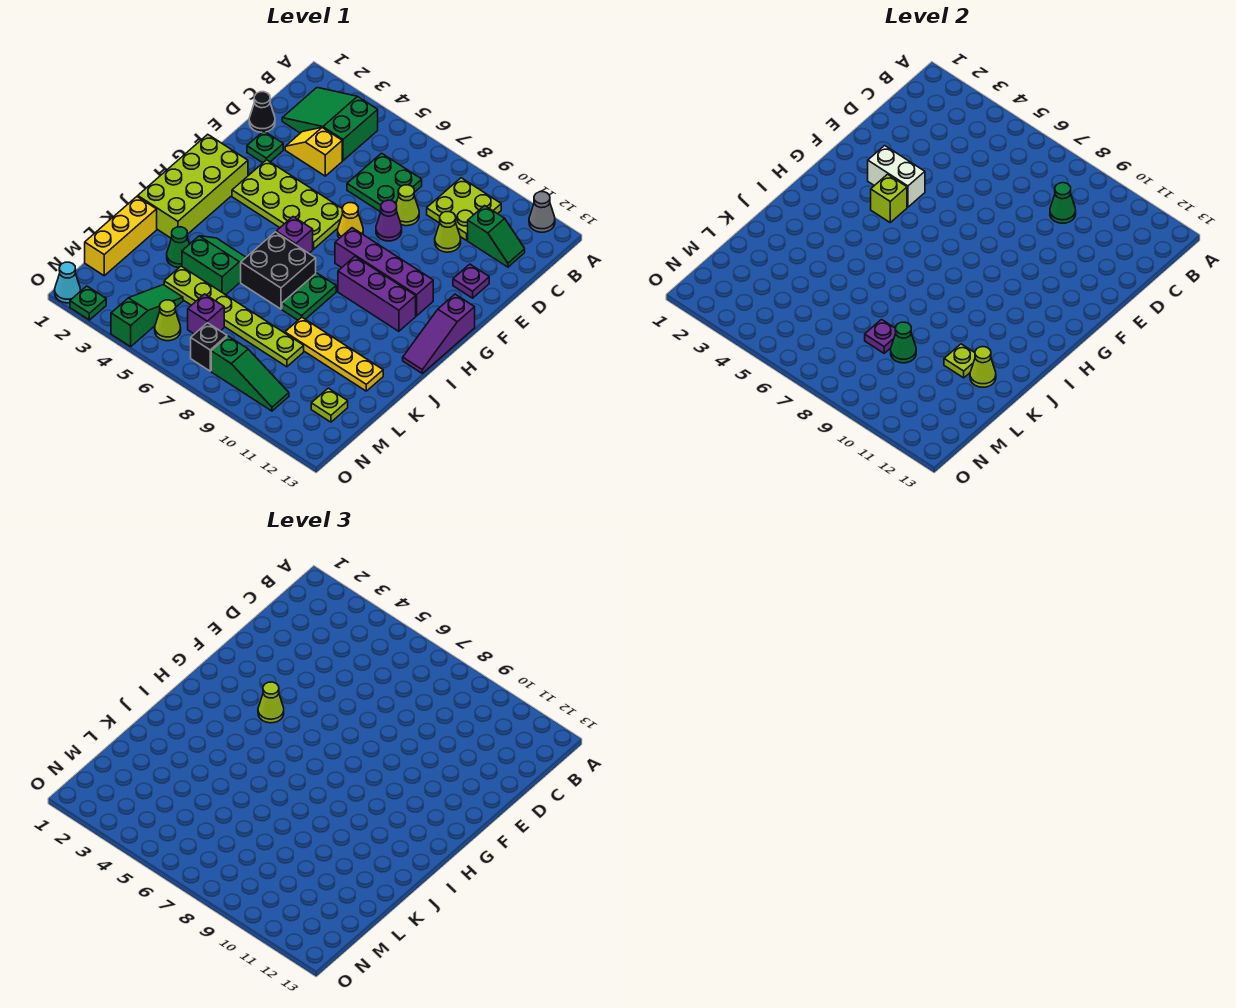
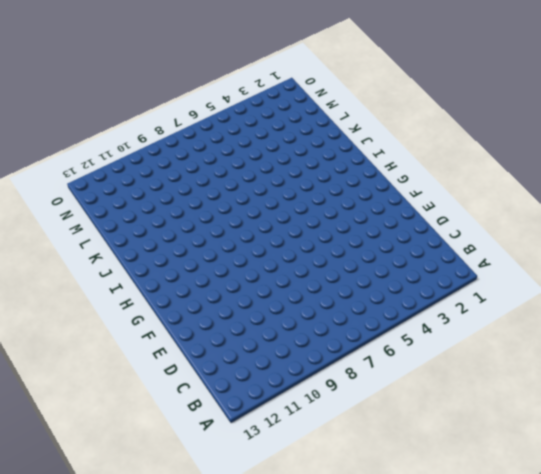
none -> grey cone A12 level 1
none -> green slope B2:C4 level 1 top 4
none -> lime plate B9:C10 level 1
none -> green plate C6:D7 level 1

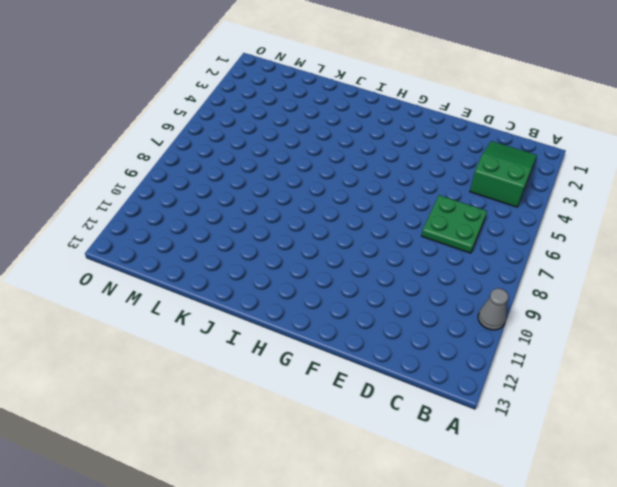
grey cone A10 level 1 -> grey cone A12 level 1
none -> lime plate B9:C10 level 1
none -> green slope C11:C12 level 1 top 11
none -> black cone D1 level 1
none -> yellow slope D3:D4 level 1 top 4

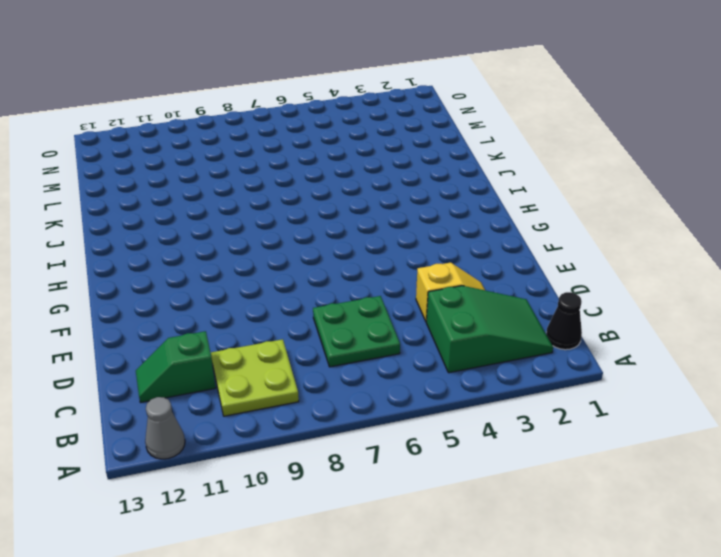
black cone B1 level 1 -> black cone D1 level 1
none -> lime cone D8 level 1
none -> lime cone D10 level 1
none -> green plate E2 level 1
none -> purple cone E8 level 1

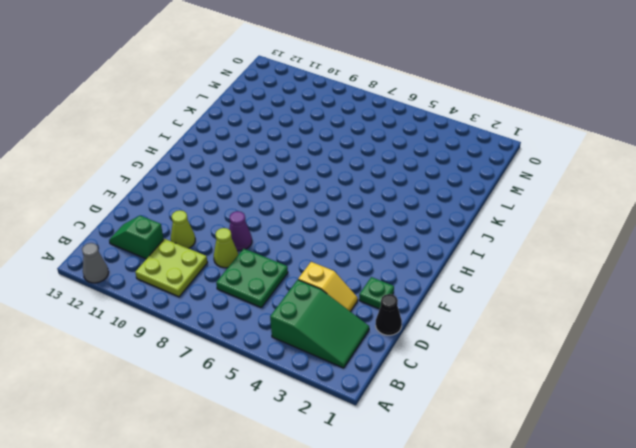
none -> purple plate E12 level 1
none -> lime plate F3:G6 level 1
none -> yellow cone F7 level 1
none -> lime brick G1:J2 level 1

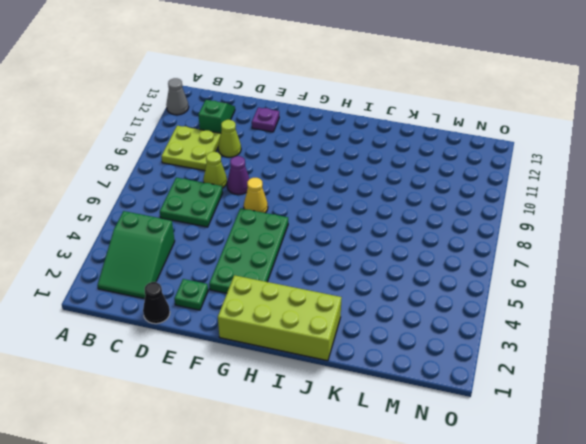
green plate F3:G6 level 1 -> lime plate F3:G6 level 1
none -> yellow slope D3:D4 level 1 top 4
none -> purple brick G8:G11 level 1
none -> purple slope G13:I13 level 1 top G
none -> purple brick H6 level 1

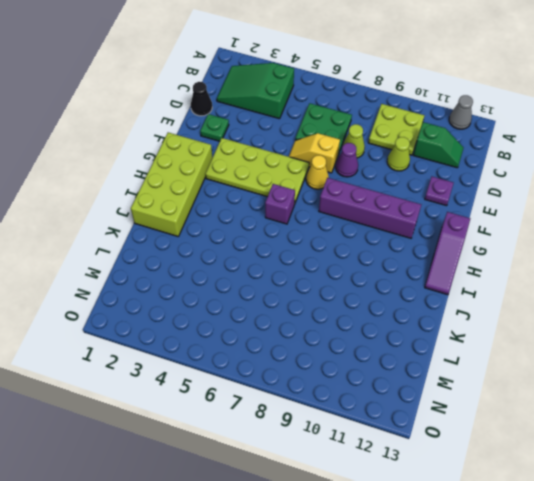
yellow slope E6:E7 level 1 top 7 -> yellow slope D3:D4 level 1 top 4
none -> purple brick H9:H11 level 1
none -> black brick I6:J7 level 1
none -> green plate I8:J8 level 1
none -> green slope J4:K5 level 1 top K

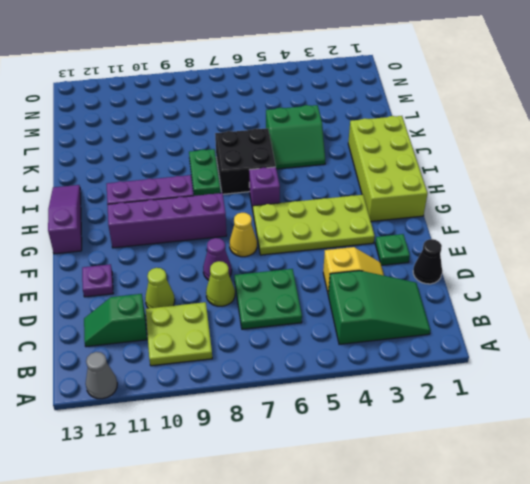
none -> yellow brick K1:M1 level 1
none -> green cone K3 level 1
none -> yellow plate K9:K12 level 1
none -> lime plate L4:L9 level 1

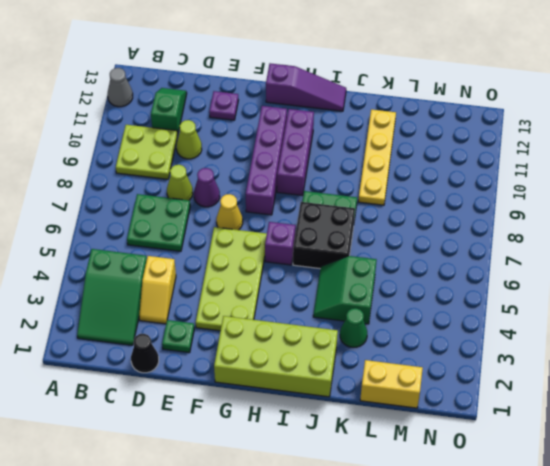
yellow brick L1:M1 level 1 -> yellow brick K1:M1 level 1
none -> lime plate L4:L9 level 1
none -> green slope M4:O4 level 1 top O
none -> purple brick M6 level 1
none -> lime plate M12 level 1

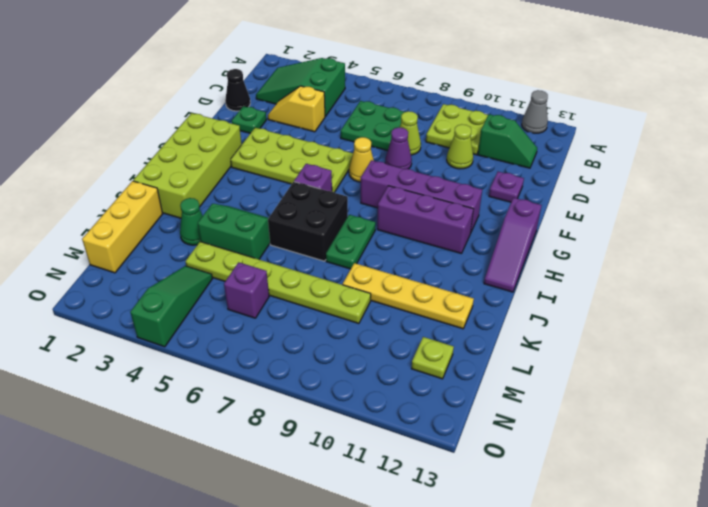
none -> lime cone N5 level 1
none -> black brick N7 level 1
none -> green slope N8:N10 level 1 top 8
none -> cyan cone O1 level 1

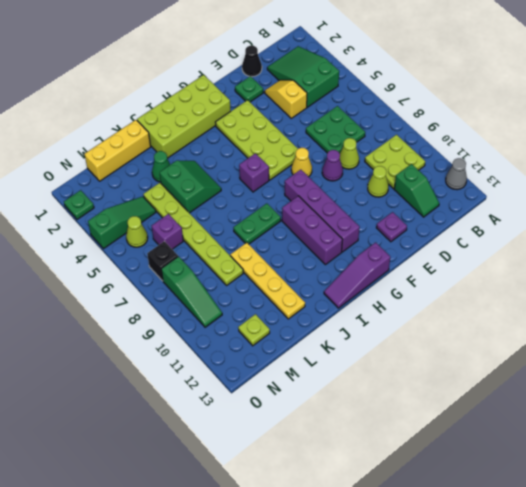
none -> black brick I6:J7 level 1
none -> cyan cone O1 level 1
none -> green cone C9 level 2
none -> white brick F3:F4 level 2

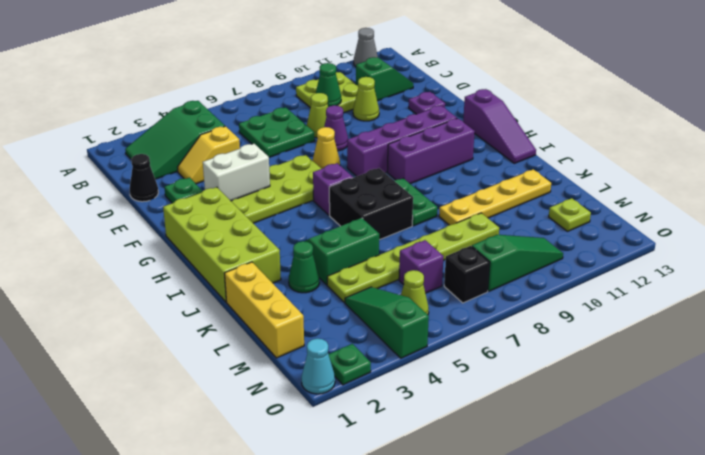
none -> lime brick G4 level 2
none -> lime plate K11 level 2
none -> lime cone K12 level 2
none -> purple plate L8 level 2

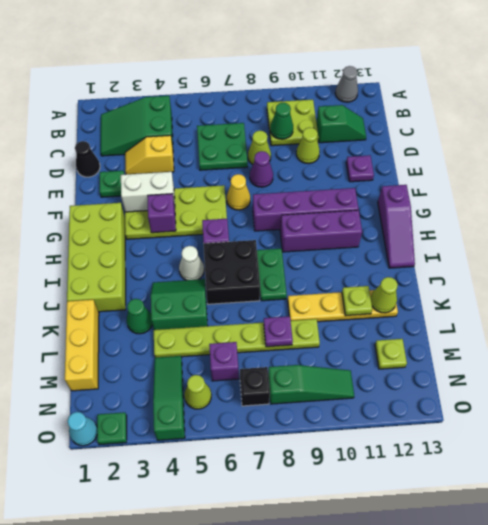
purple brick G4 level 2 -> lime brick G4 level 2
white cone I5 level 1 -> none
none -> green cone L9 level 2
none -> lime cone G4 level 3

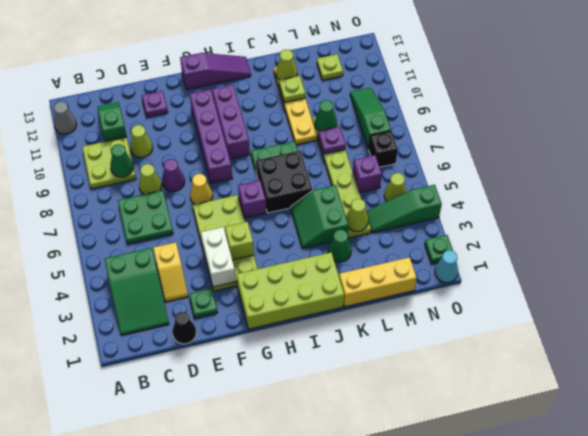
lime cone L4 level 2 -> lime cone G4 level 3

